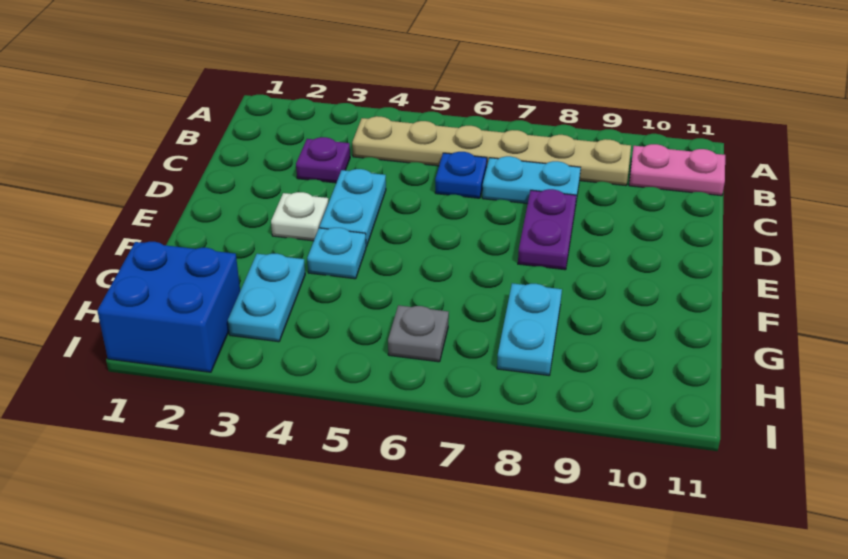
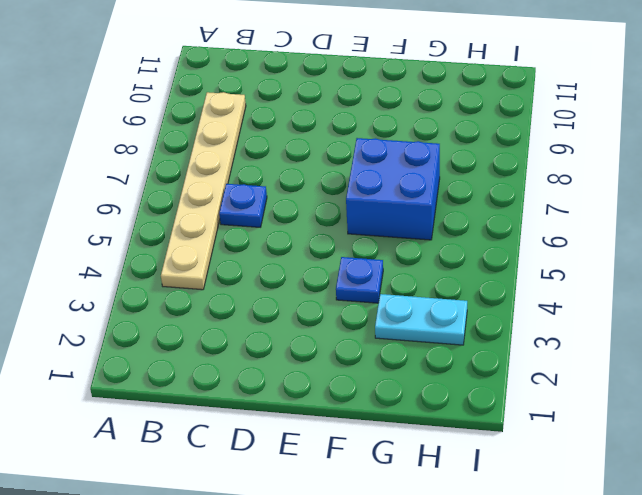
blue plate F4 level 1 -> cyan plate F4 level 1
blue brick F6:G7 level 1 -> blue brick H1:I2 level 1
none -> pink plate B10:B11 level 1
none -> purple plate C3 level 1
none -> cyan plate C7:C8 level 1

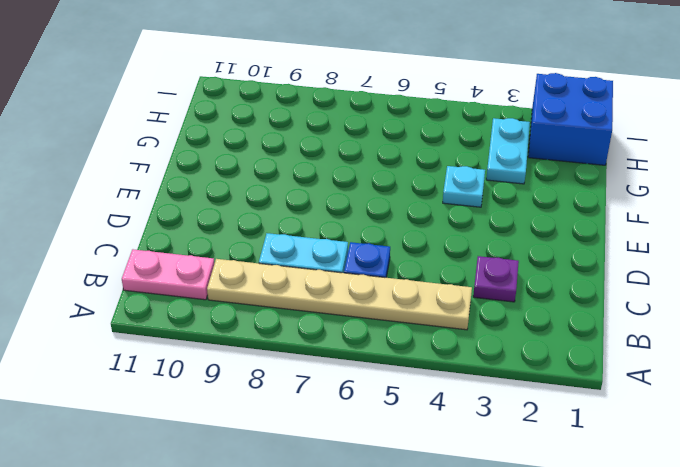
none -> cyan plate D4:E4 level 1
none -> purple plate D8:E8 level 1
none -> white plate E3 level 1

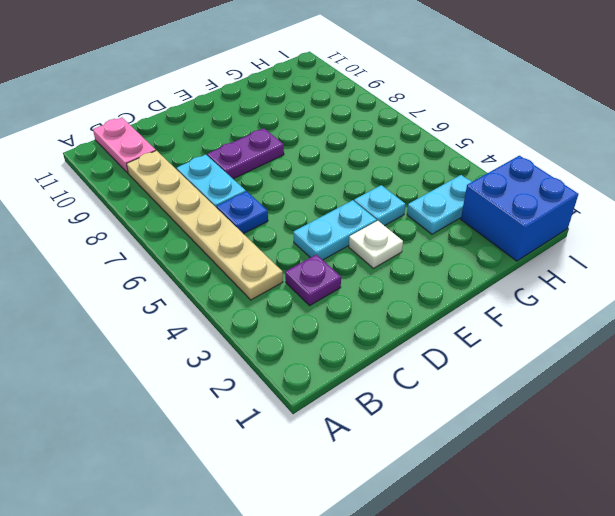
none -> cyan plate G8:H8 level 1
none -> grey plate H6 level 1

